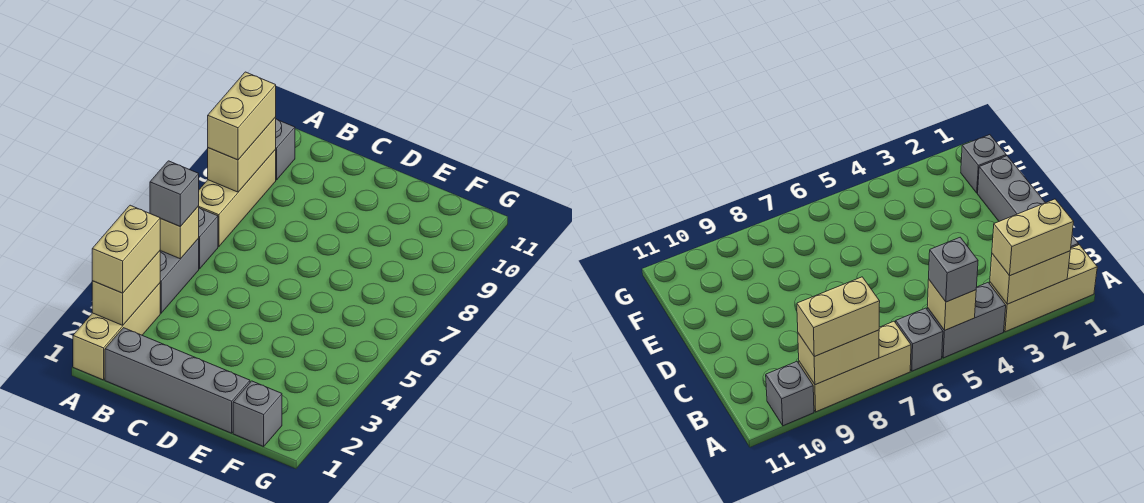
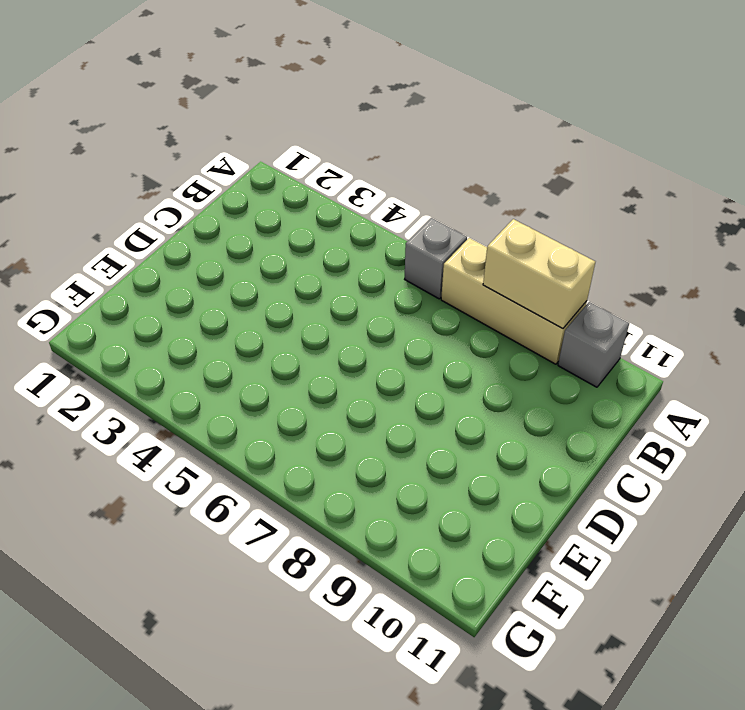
none -> tan brick A1:A3 level 1
none -> grey brick A4:A5 level 1
none -> grey brick B1:E1 level 1

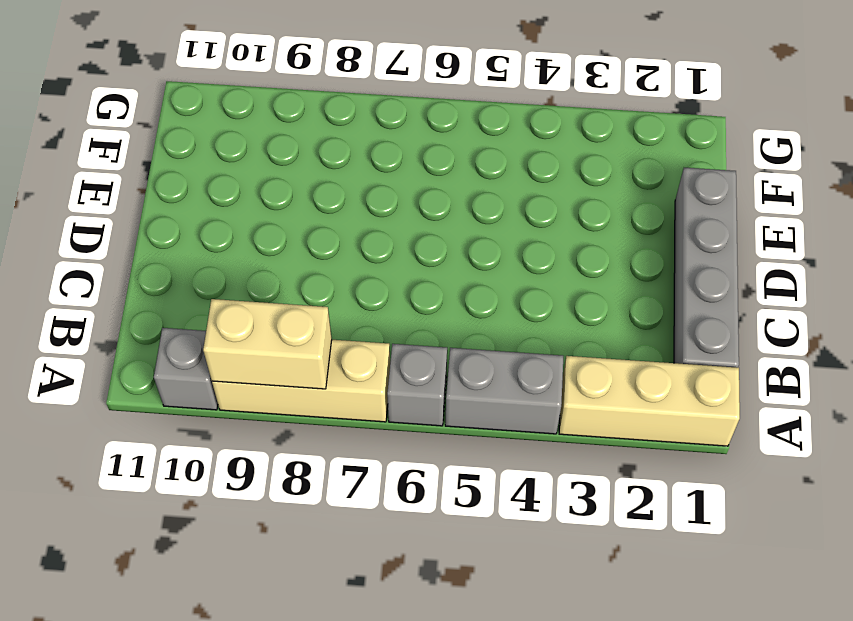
none -> grey brick F1 level 1
none -> tan brick A2:A3 level 2
none -> tan brick A5 level 2

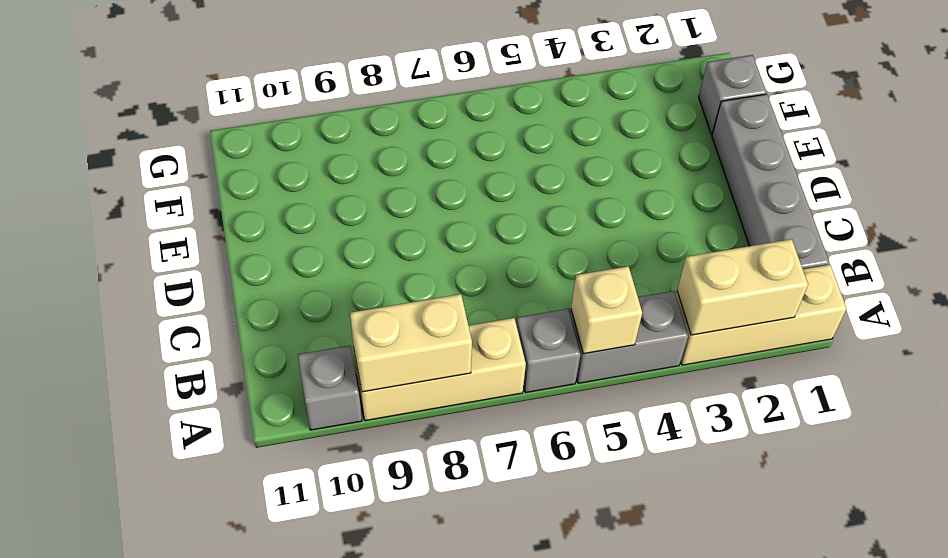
none -> tan brick A2:A3 level 3
none -> grey brick A5 level 3
none -> tan brick A8:A9 level 3

